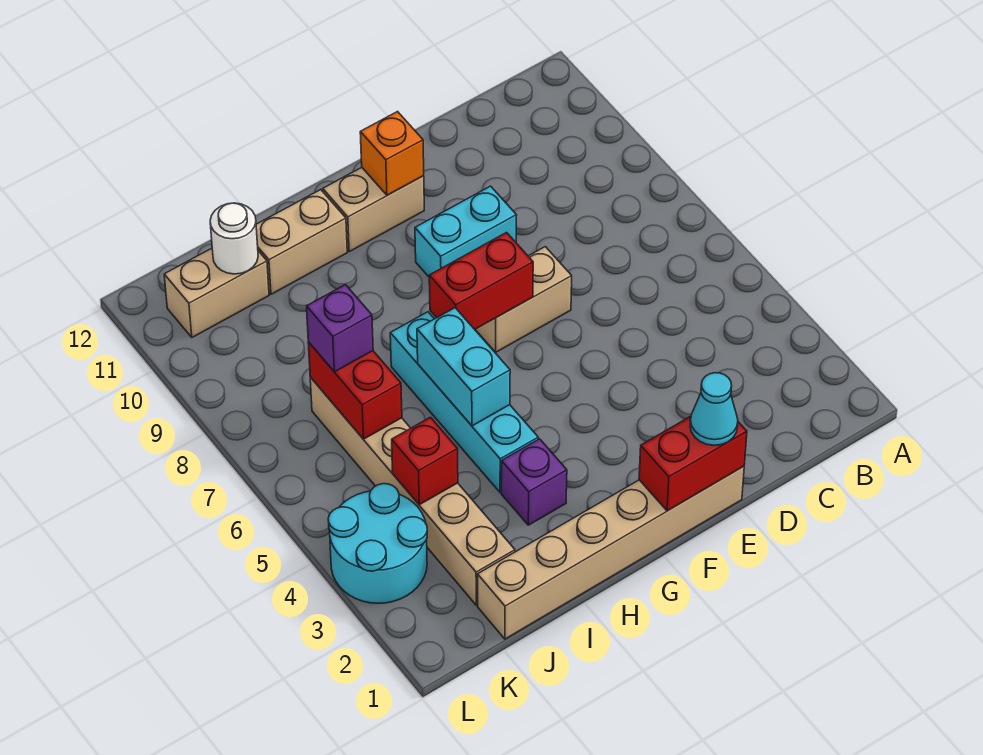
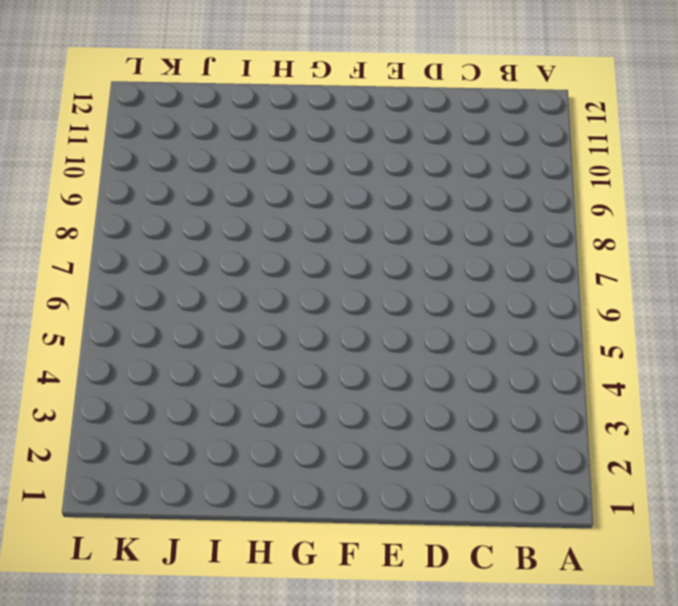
none -> tan brick E1:J1 level 1
none -> tan brick E7:F7 level 1
none -> cyan brick E9:F9 level 1

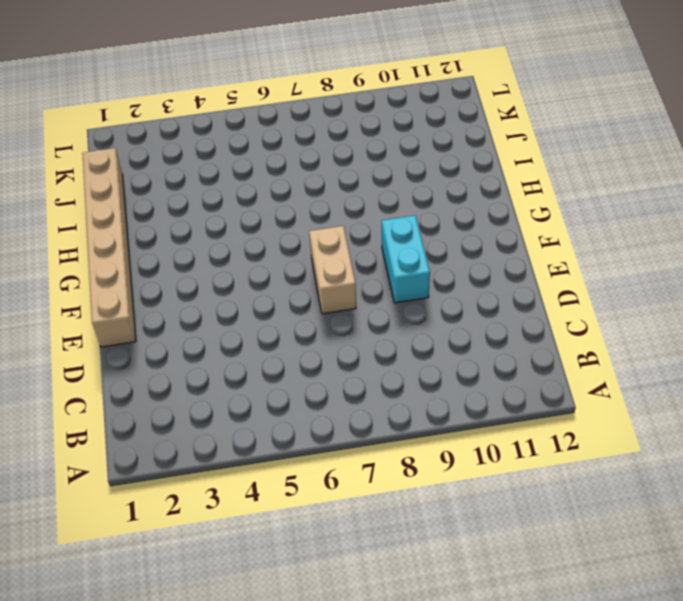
none -> tan brick F11:G11 level 1
none -> purple brick H3 level 1
none -> cyan brick H4:H7 level 1

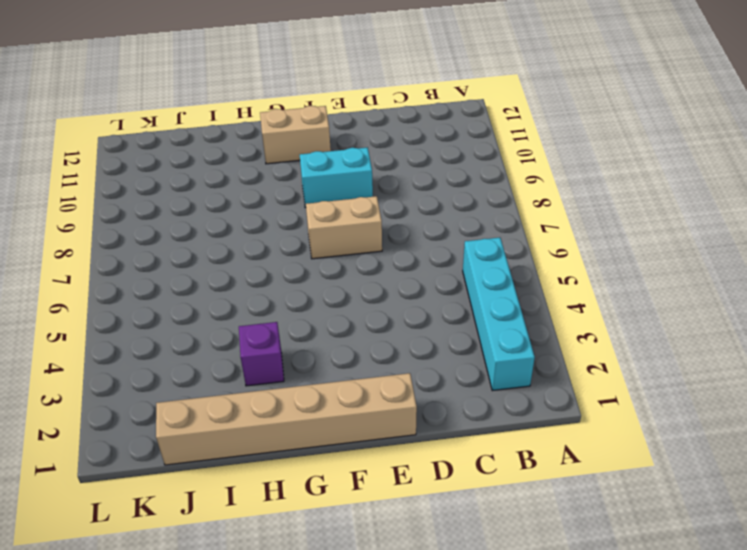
cyan brick B2:B5 level 1 -> cyan brick H4:H7 level 1
none -> tan brick H11:I11 level 1
none -> tan brick J2:J7 level 1
none -> tan brick J11:K11 level 1

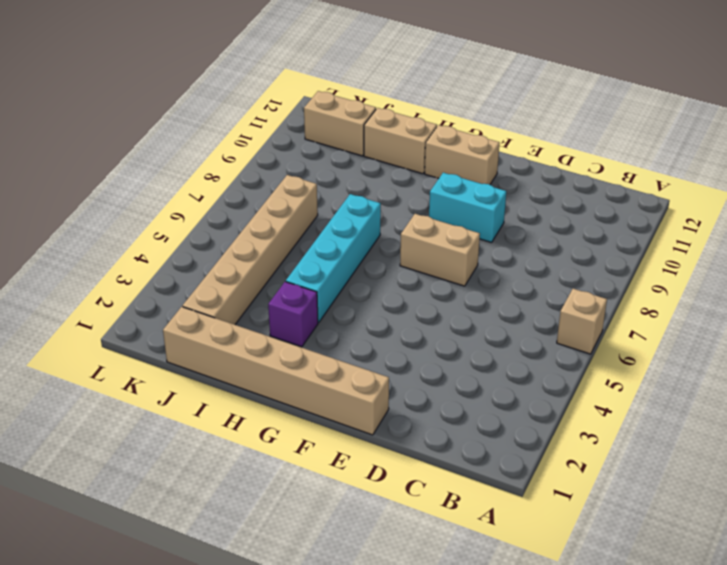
tan brick A6 level 1 -> none
none -> cyan round brick K3:L4 level 1
none -> red brick E1:F1 level 2
none -> red brick F7:G7 level 2

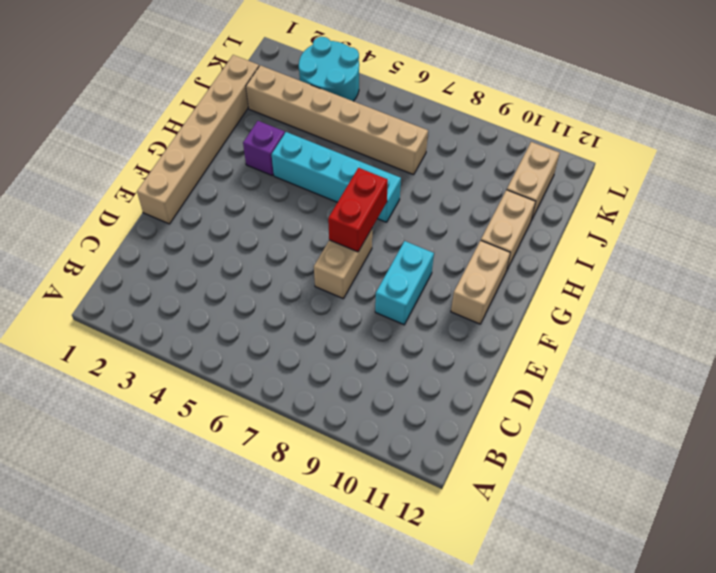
none -> red brick E1:F1 level 2
none -> orange brick F11 level 2
none -> cyan brick H5:H6 level 2

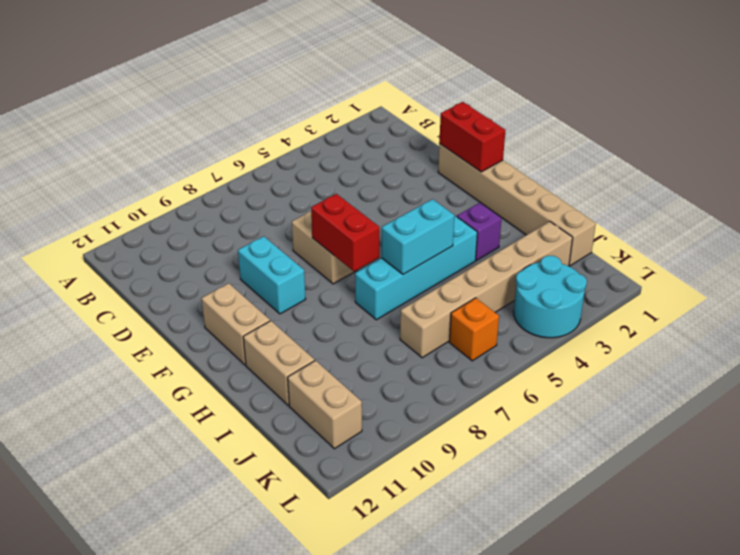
orange brick K6 level 1 -> orange brick F11 level 2
none -> red brick J4 level 2
none -> red brick J6:J7 level 2
none -> white round brick J11 level 2

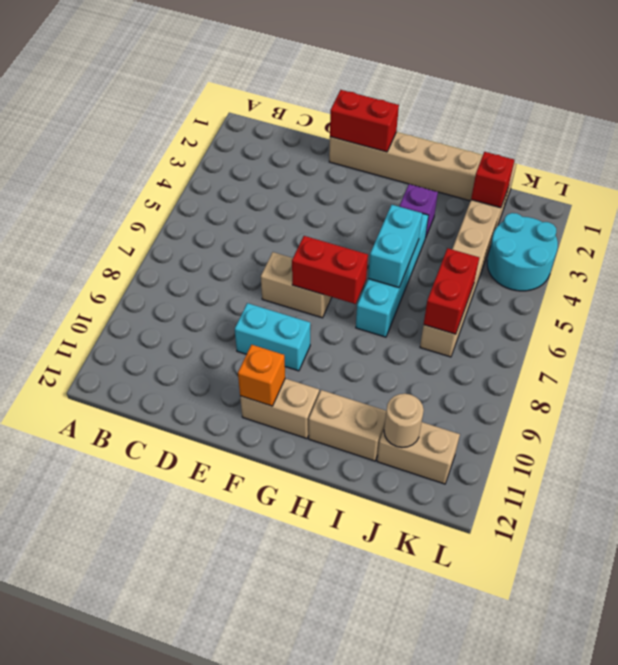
red brick J2 level 2 -> red brick J4 level 2
tan round brick J11 level 2 -> white round brick J11 level 2
none -> cyan cone E1 level 3
none -> purple brick J7 level 3

